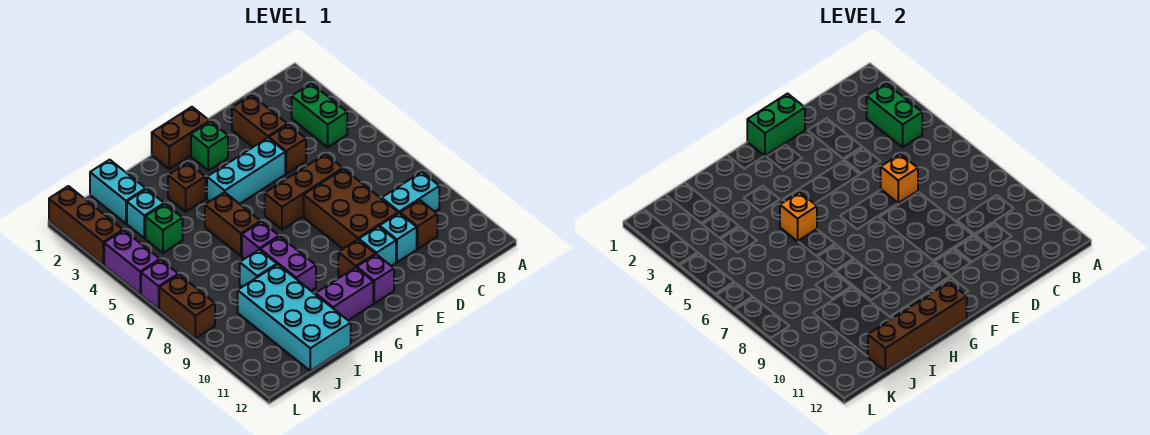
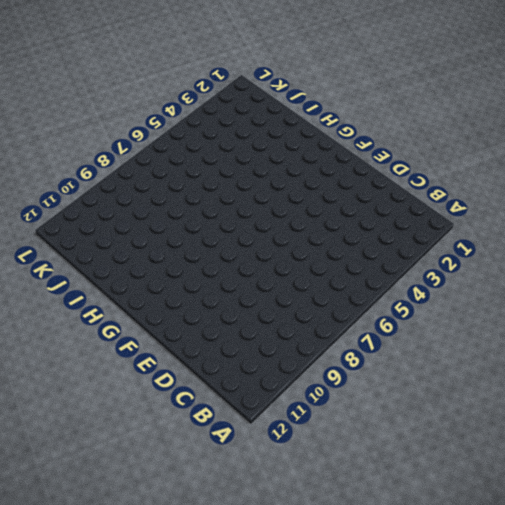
none -> green brick B3:B4 level 1
none -> cyan brick B9:C9 level 1
none -> brown brick C10 level 1
none -> brown brick D2:D3 level 1

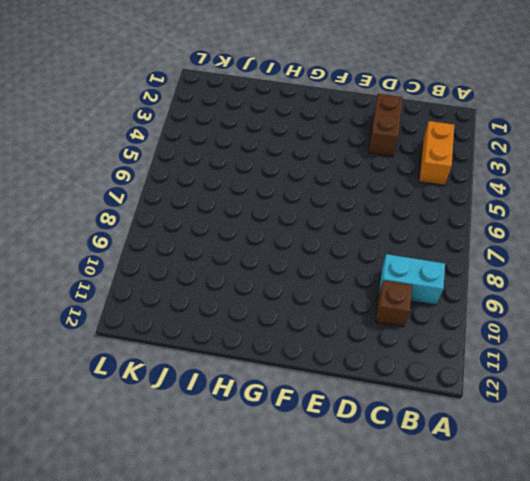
orange brick B3:B4 level 1 -> green brick B3:B4 level 1
none -> brown brick D4 level 1
none -> brown brick D6:F6 level 1
none -> brown brick D7:E9 level 1
none -> cyan brick D10 level 1

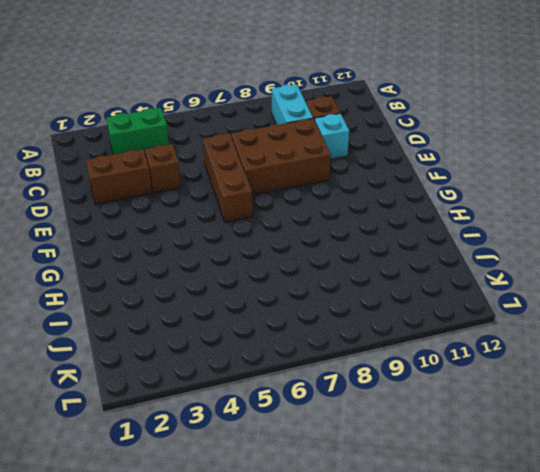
none -> cyan brick E4:G4 level 1
none -> cyan brick E10 level 1
none -> brown brick F1:G1 level 1
none -> green brick F2 level 1

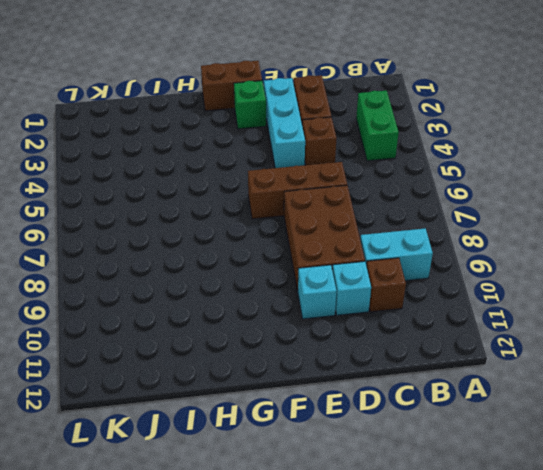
cyan brick E2:E4 level 1 -> cyan brick E4:G4 level 1
none -> brown brick F10 level 1
none -> purple brick F11 level 1
none -> purple brick G11:H11 level 1
none -> brown brick H3 level 1

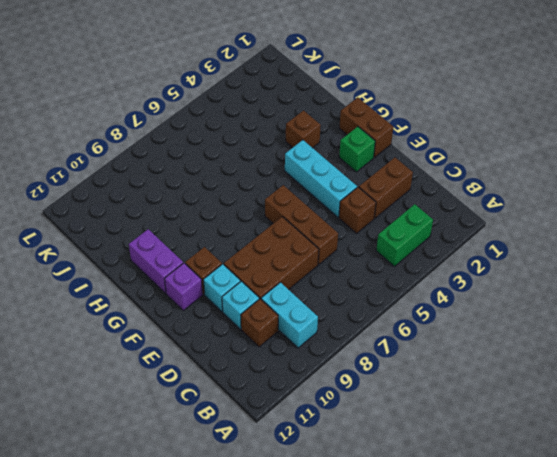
none -> brown brick H5:H6 level 1
none -> purple brick H7 level 1
none -> purple brick H8:H9 level 1
none -> cyan brick I8 level 1

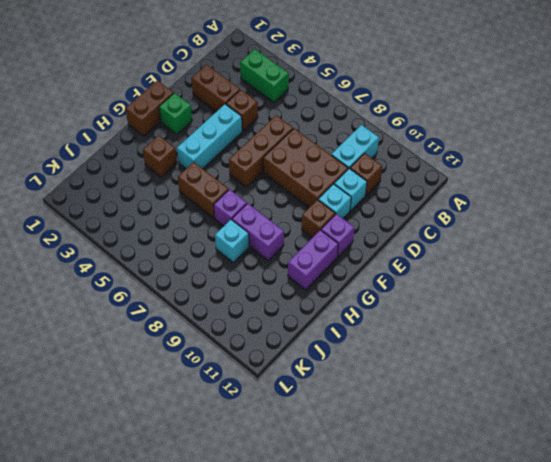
none -> cyan brick I9:J12 level 1
none -> cyan brick J1:J2 level 1
none -> cyan brick J3 level 1
none -> green brick J4 level 1

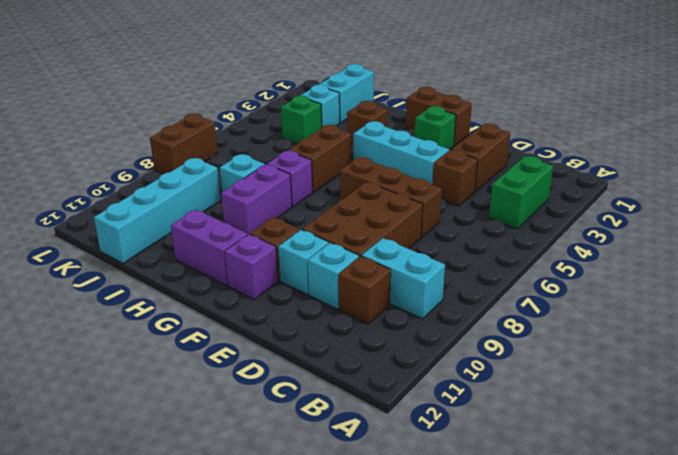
cyan brick J9:J12 level 1 -> cyan brick I9:J12 level 1
none -> brown brick L1:L3 level 1
none -> purple brick L4:L5 level 1
none -> purple brick L6 level 1
none -> green brick B3:B4 level 2

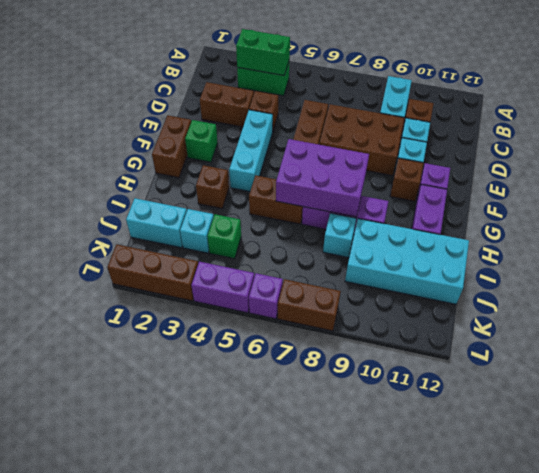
purple brick G6:H8 level 2 -> none
none -> orange brick D6 level 2
none -> green brick E1:F1 level 2
none -> brown brick G12:J12 level 2
none -> orange brick H5 level 2

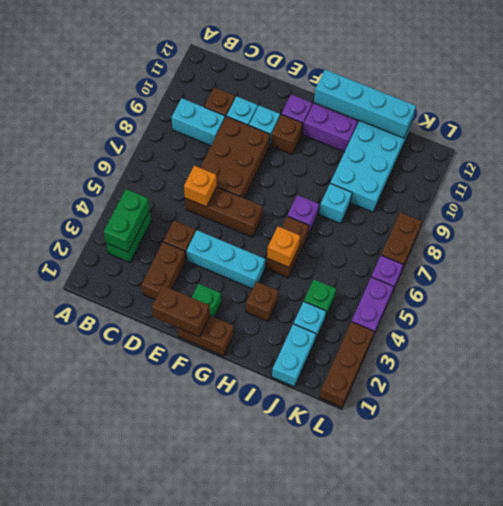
brown brick E1:F1 level 2 -> green brick E1:F1 level 2
cyan brick G12:J12 level 2 -> brown brick G12:J12 level 2
none -> purple brick H8:H9 level 1

